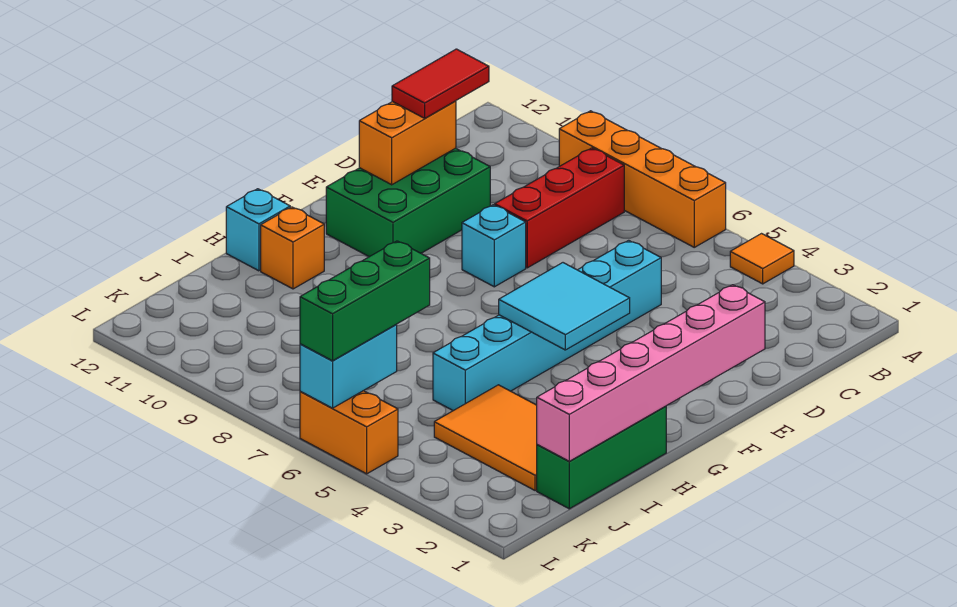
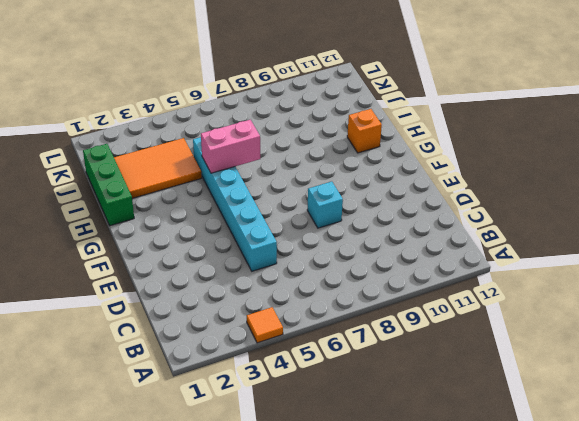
pink brick H5:H6 level 2 -> none
none -> orange brick A6:A9 level 1
none -> red brick B8:D8 level 1
none -> green brick D10:F11 level 1

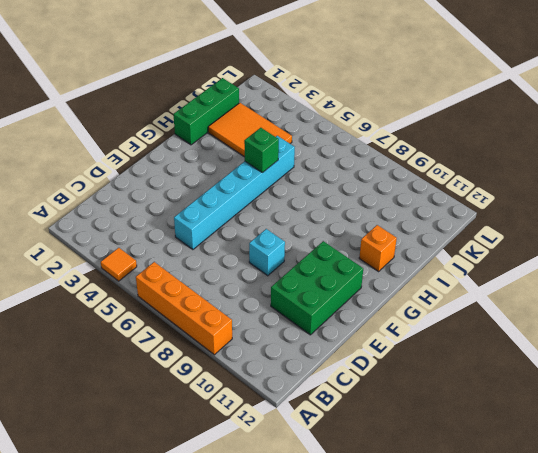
green brick H5 level 2 -> none
none -> red brick B8:D8 level 1
none -> cyan brick H12 level 1
none -> orange brick L5:L6 level 1

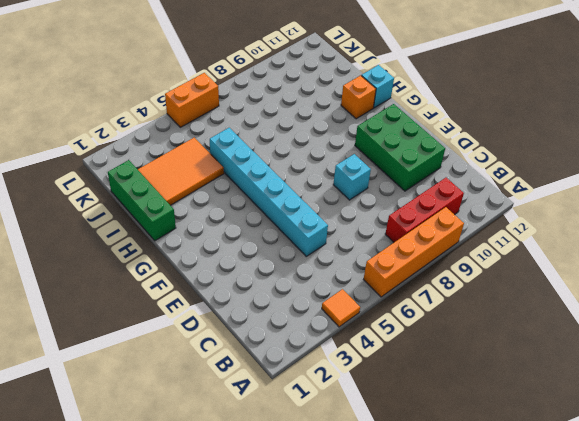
red brick B8:B10 level 1 -> red brick B8:D8 level 1
none -> orange brick D11:E11 level 2
none -> pink brick E1:J1 level 2
none -> cyan tile F4:G5 level 2

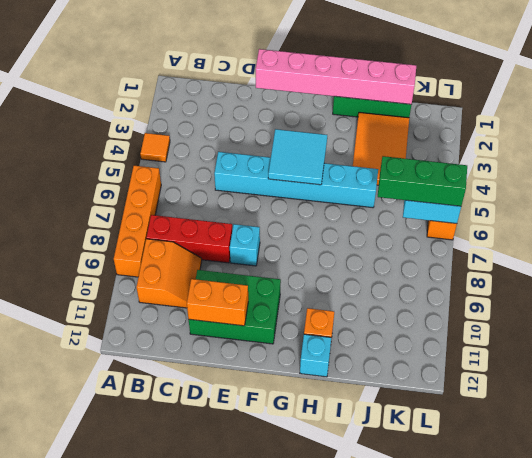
orange slope B9:C10 level 1 top B -> none
none -> red tile C11:D11 level 3

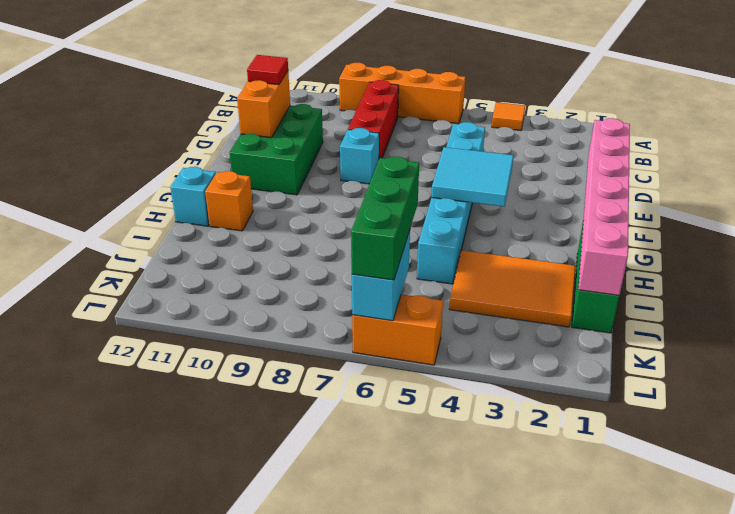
red tile D11 level 3 -> red tile C11:D11 level 3

